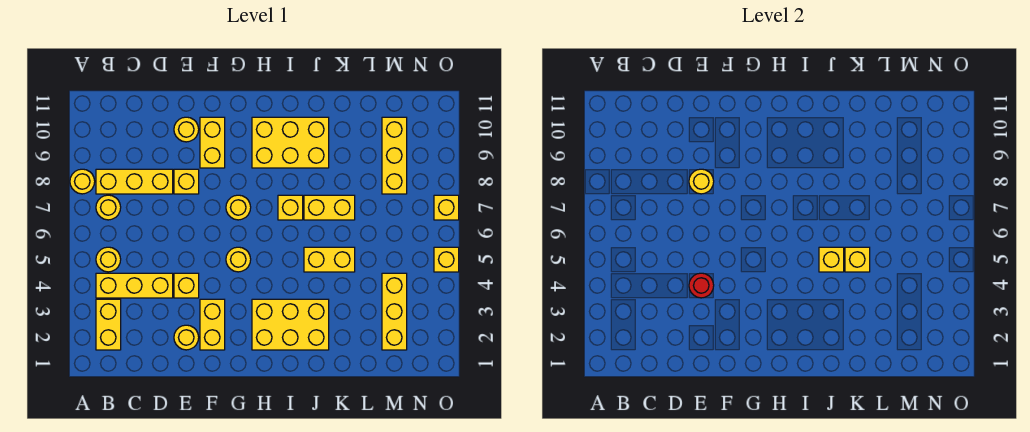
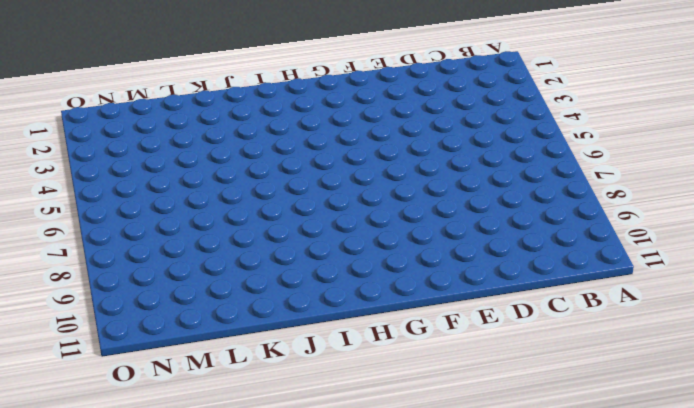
none -> yellow round brick A8 level 1
none -> yellow brick B2:B3 level 1
none -> yellow brick B4:D4 level 1

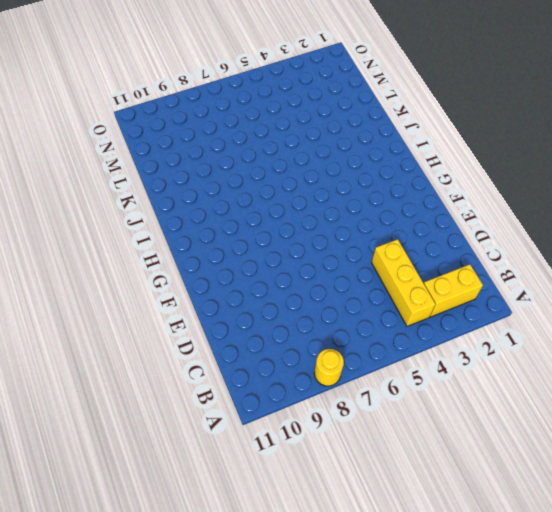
none -> yellow round brick B5 level 1
none -> yellow round brick B7 level 1
none -> yellow brick B8:D8 level 1

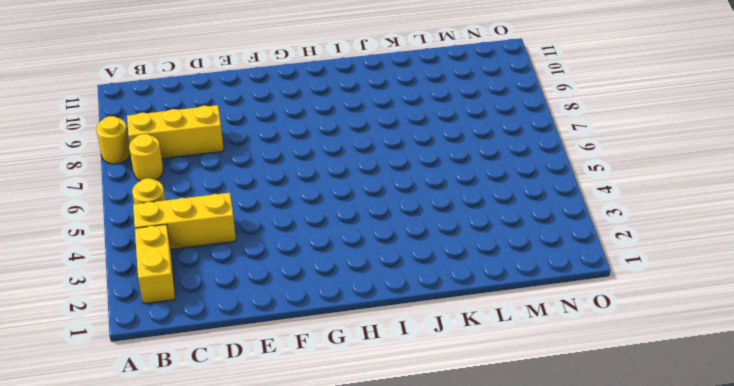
none -> yellow round brick E2 level 1
none -> yellow brick E4 level 1
none -> yellow brick E8 level 1

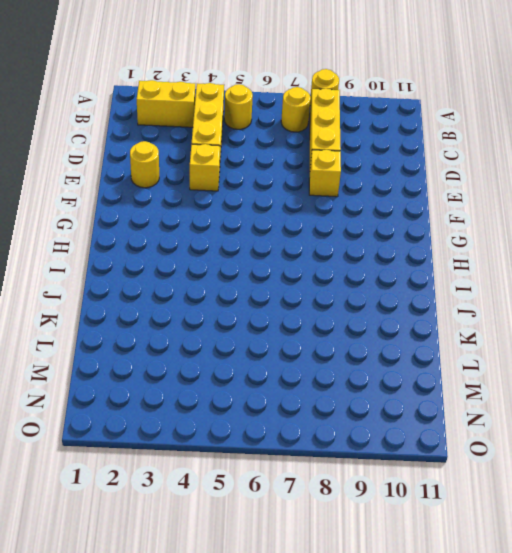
none -> yellow round brick E10 level 1
none -> yellow brick F2:F3 level 1
none -> yellow brick F9:F10 level 1

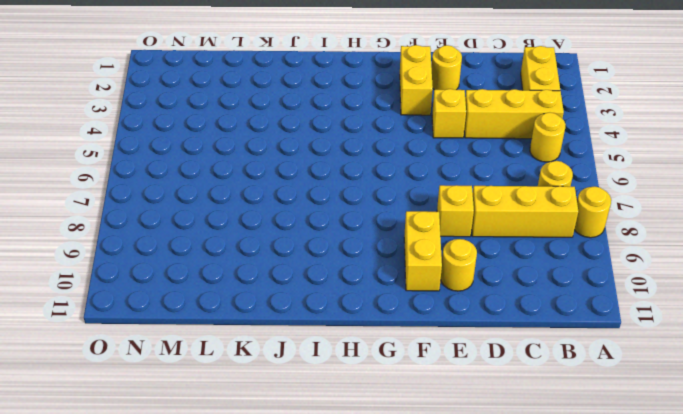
none -> yellow round brick G5 level 1
none -> yellow round brick G7 level 1
none -> yellow brick H2:J3 level 1

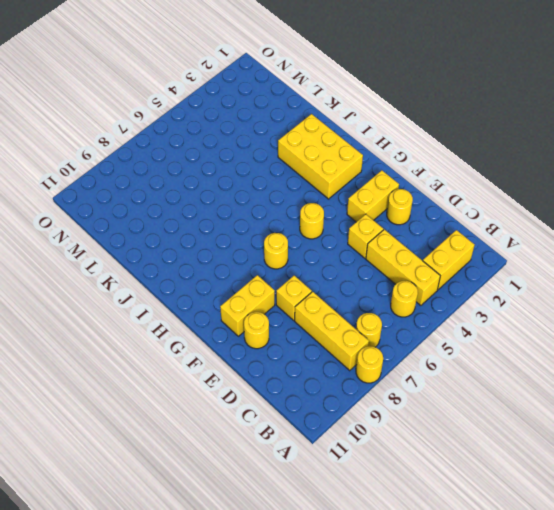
none -> yellow brick H9:J10 level 1
none -> yellow brick I7 level 1
none -> yellow brick J5:K5 level 1

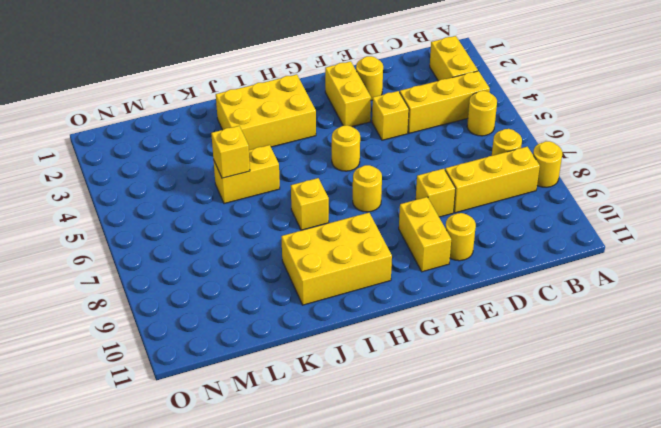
none -> yellow brick J7:K7 level 1
none -> yellow brick M2:M4 level 1
none -> yellow brick M8:M10 level 1

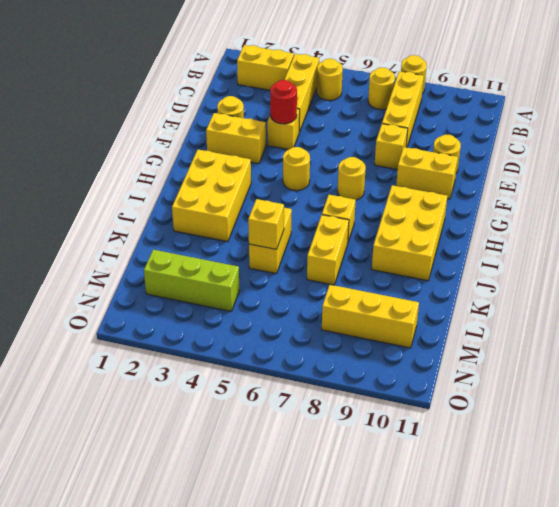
lime brick M2:M4 level 1 -> yellow brick M2:M4 level 1
none -> yellow brick O5 level 1
none -> yellow brick O7 level 1
none -> yellow round brick E8 level 2

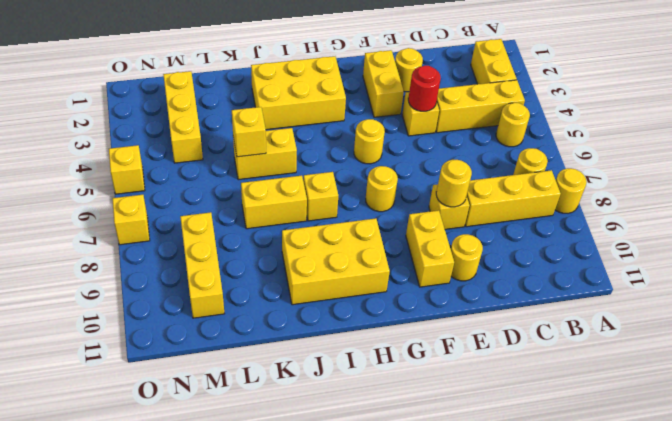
none -> yellow brick J5 level 2

